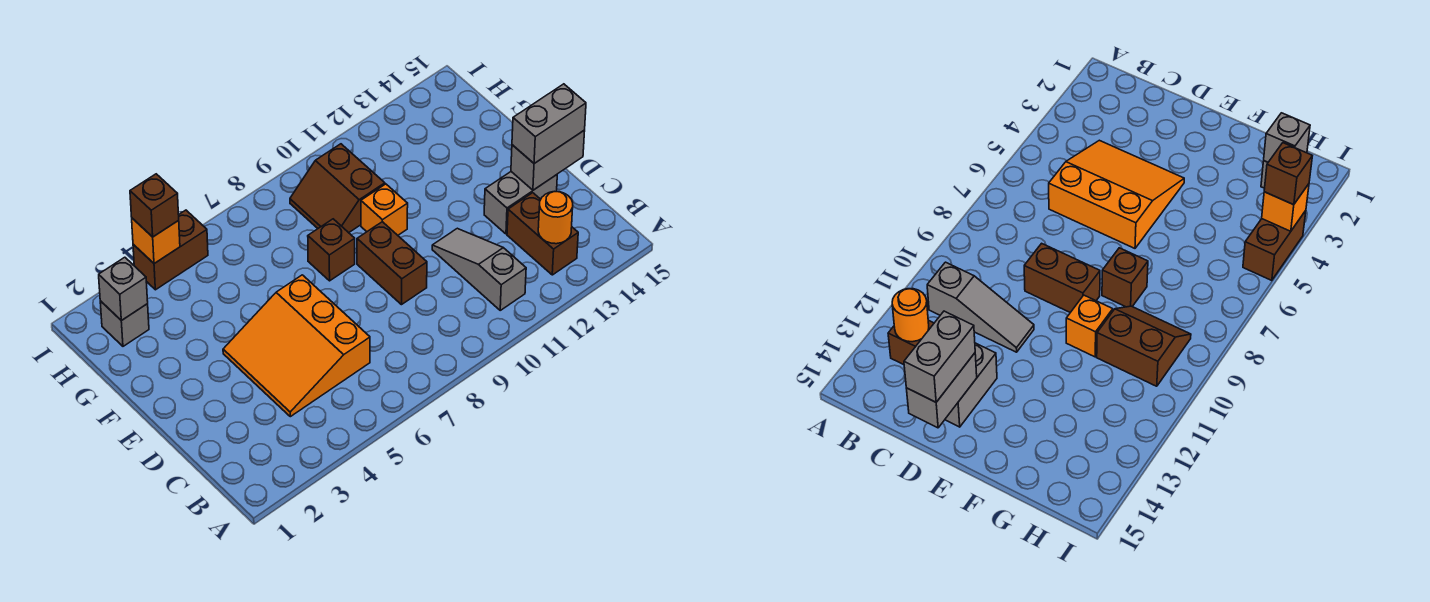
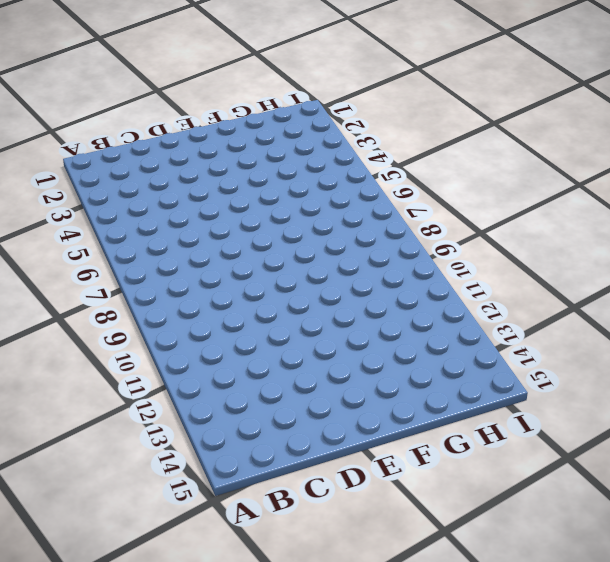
none -> grey slope B11:D11 level 1 top B
none -> brown brick B13:C13 level 1
none -> orange slope C4:E6 level 1 top 6

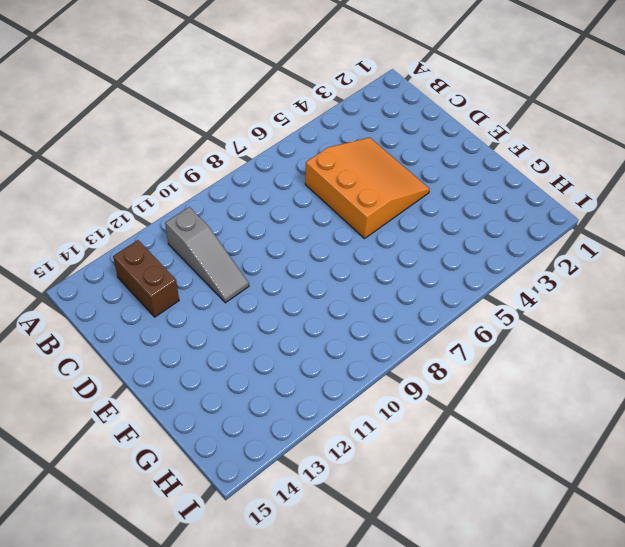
none -> brown brick D9:E9 level 1
none -> grey brick D13:D14 level 1
none -> brown brick F8 level 1

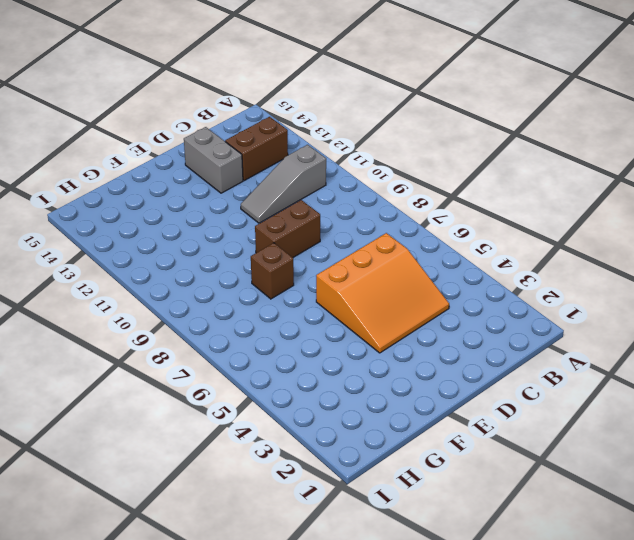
none -> orange brick F10 level 1
none -> brown slope G9:H10 level 1 top 10
none -> grey brick H2 level 1

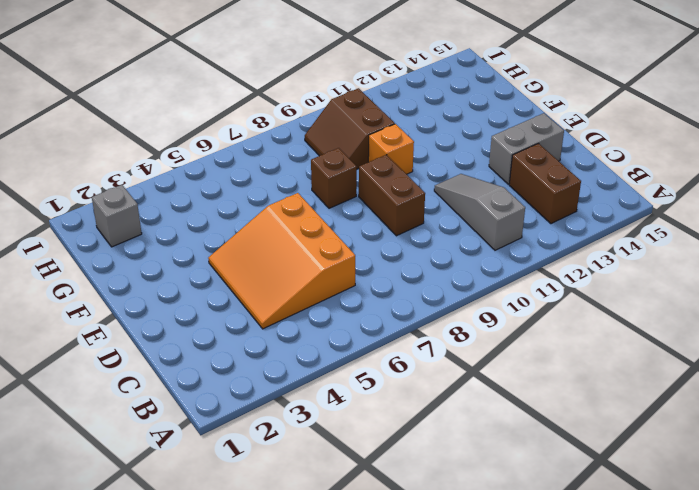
none -> brown brick I4:I5 level 1
none -> orange round brick B13 level 2
none -> grey brick D14:D15 level 2

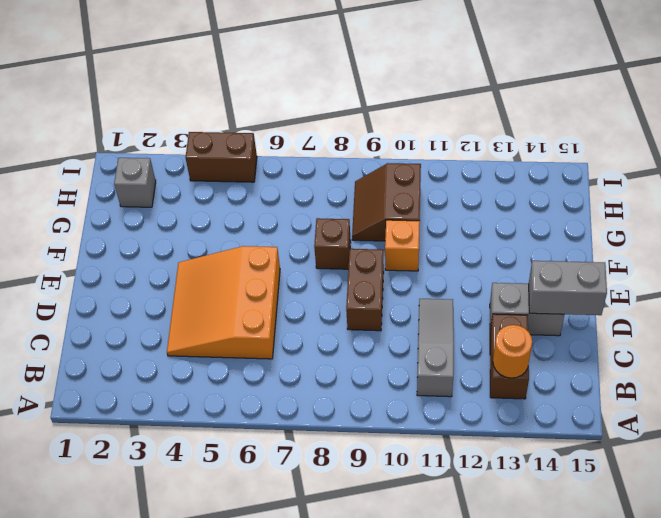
none -> grey brick H2 level 2
none -> orange brick I4 level 2
none -> grey brick D14:D15 level 3

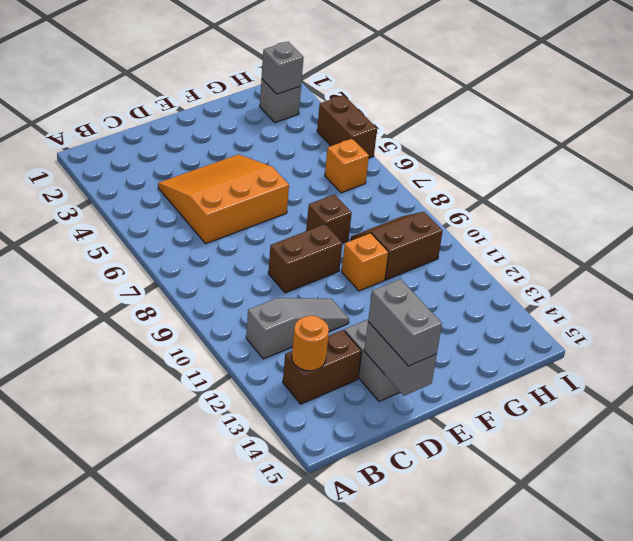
orange brick H6 level 1 -> orange brick I4 level 2
none -> brown brick I4 level 3

